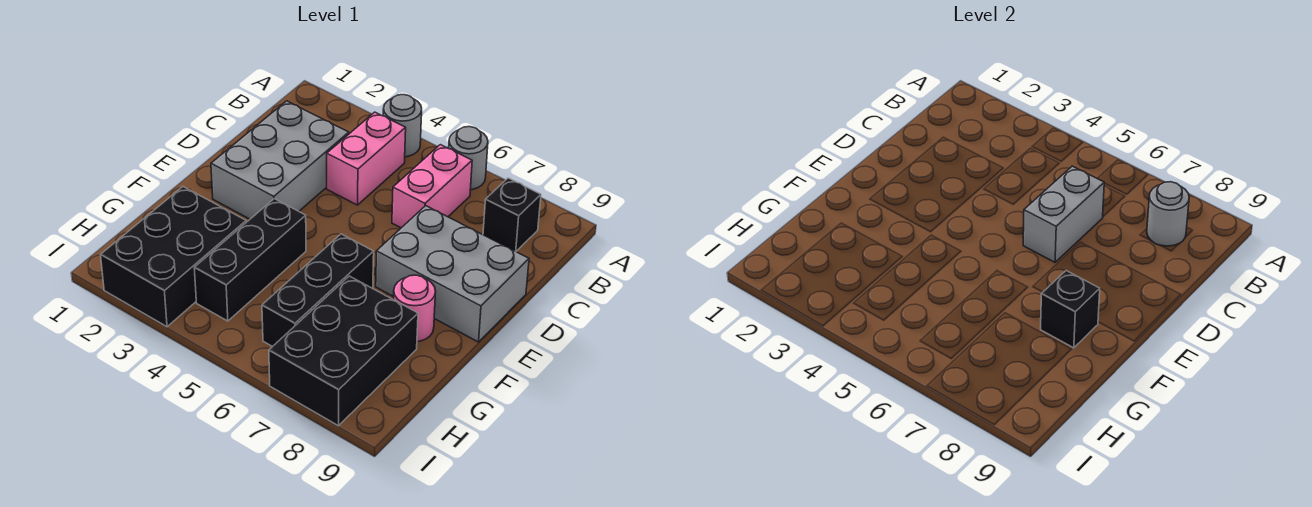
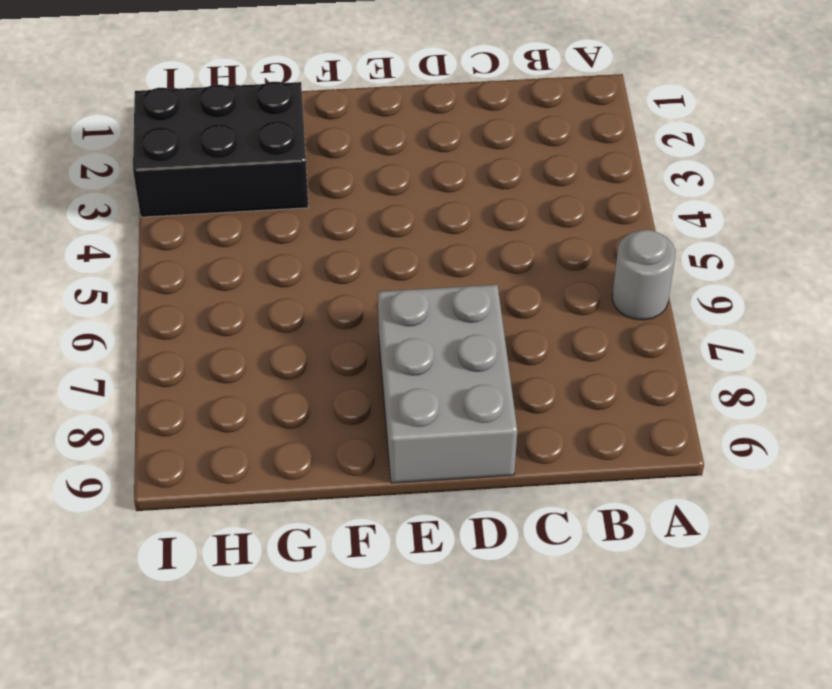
none -> grey round brick A4 level 1
none -> pink brick B4:C4 level 1
none -> pink brick B6:C6 level 1

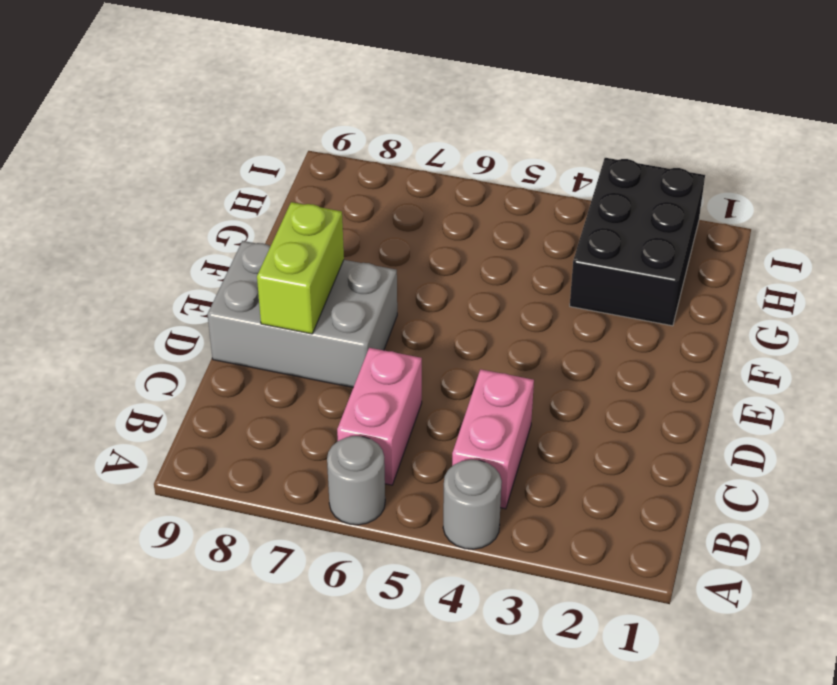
lime brick D8:E8 level 2 -> none
none -> black brick B8 level 1
none -> grey brick C2:E3 level 1
none -> black brick F4:H4 level 1

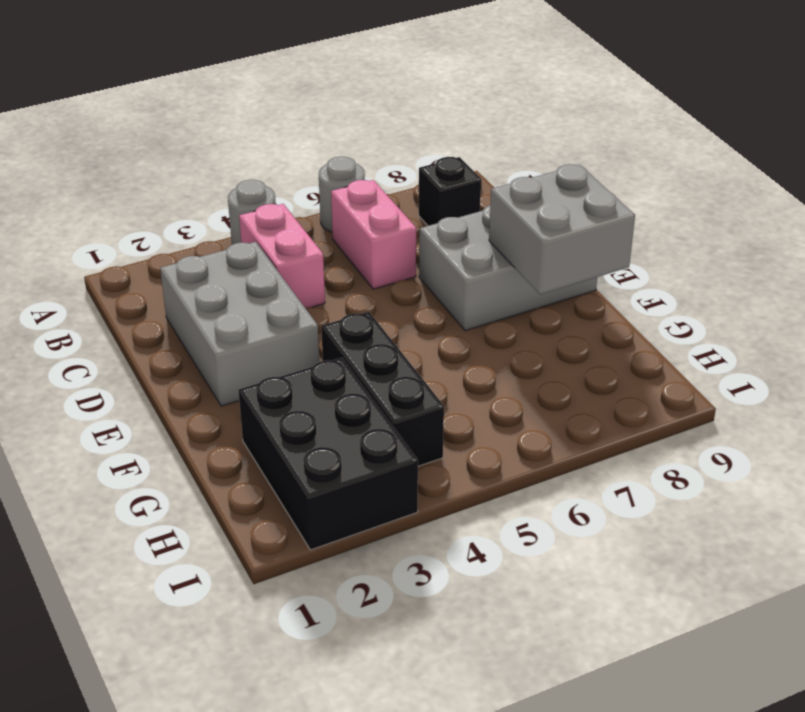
grey brick E8:F9 level 2 -> black brick F8 level 2
none -> black brick F6:H6 level 1
none -> pink round brick F8 level 1
none -> black brick G7:I8 level 1

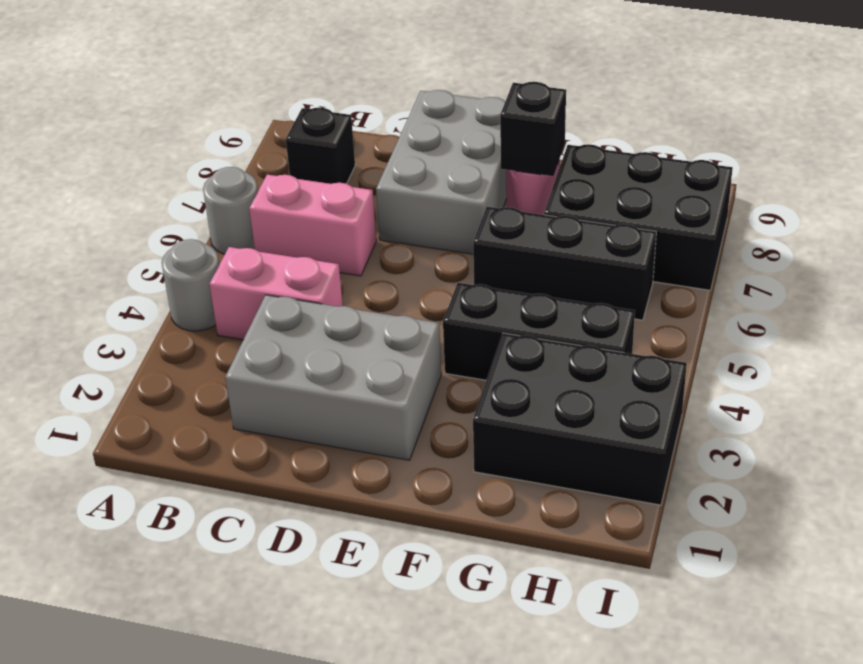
none -> grey round brick B8 level 2
none -> grey brick C6:D6 level 2

